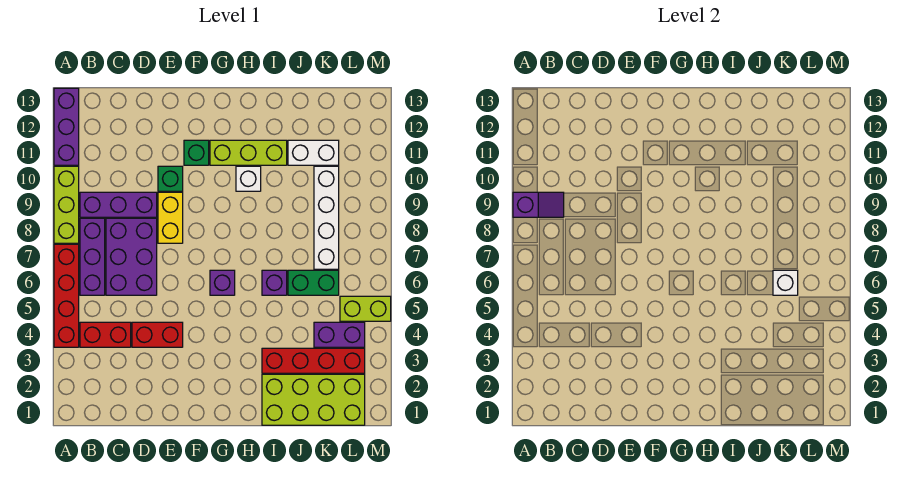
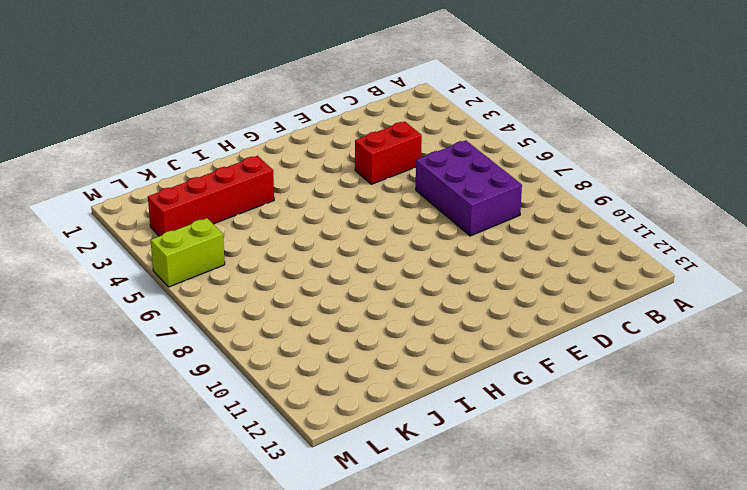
none -> red brick A4:A7 level 1
none -> lime brick A8:A10 level 1
none -> purple brick A11:A13 level 1

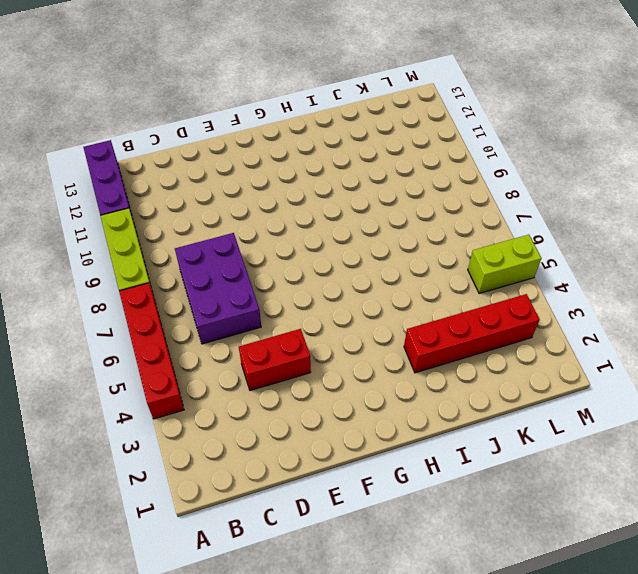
none -> red brick B4:C4 level 1
none -> purple brick B6:B8 level 1
none -> purple brick B9:D9 level 1

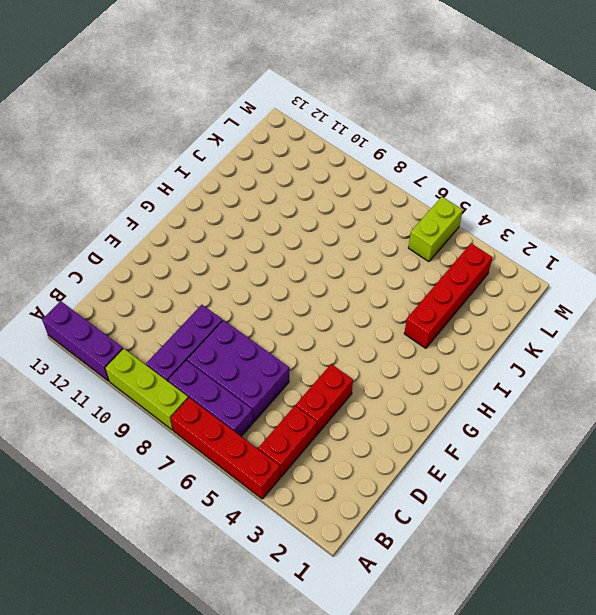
none -> yellow brick E8:E9 level 1
none -> green brick E10 level 1
none -> green brick F11 level 1

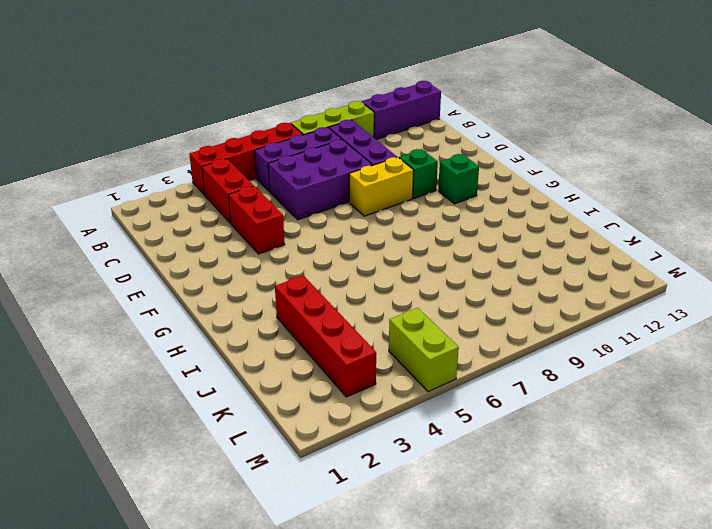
none -> purple brick G6 level 1
none -> lime brick G11:I11 level 1
none -> white brick H10 level 1

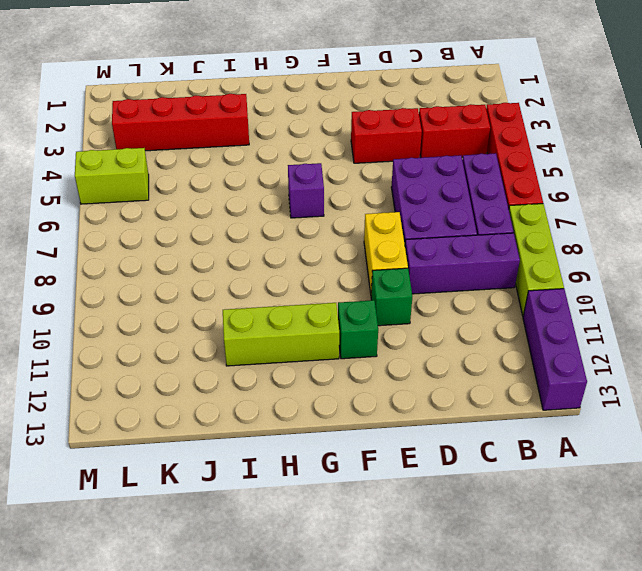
none -> white brick H10 level 1
none -> lime brick I1:L2 level 1
none -> purple brick I6 level 1

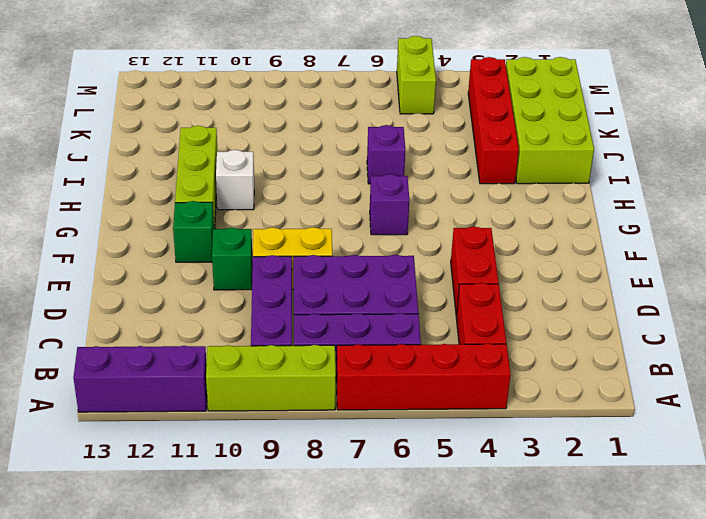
none -> green brick J6:K6 level 1
none -> white brick J11:K11 level 1
none -> purple brick K4:L4 level 1

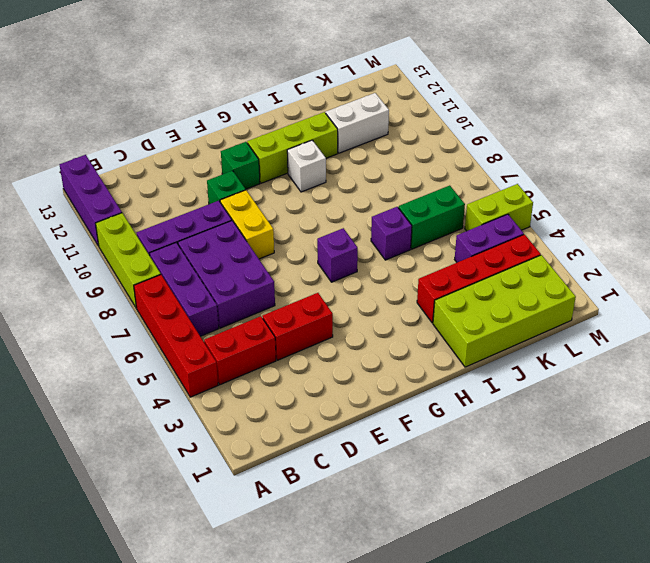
none -> white brick K7:K10 level 1
none -> purple slope A9:B9 level 2 top A
none -> white brick K6 level 2

